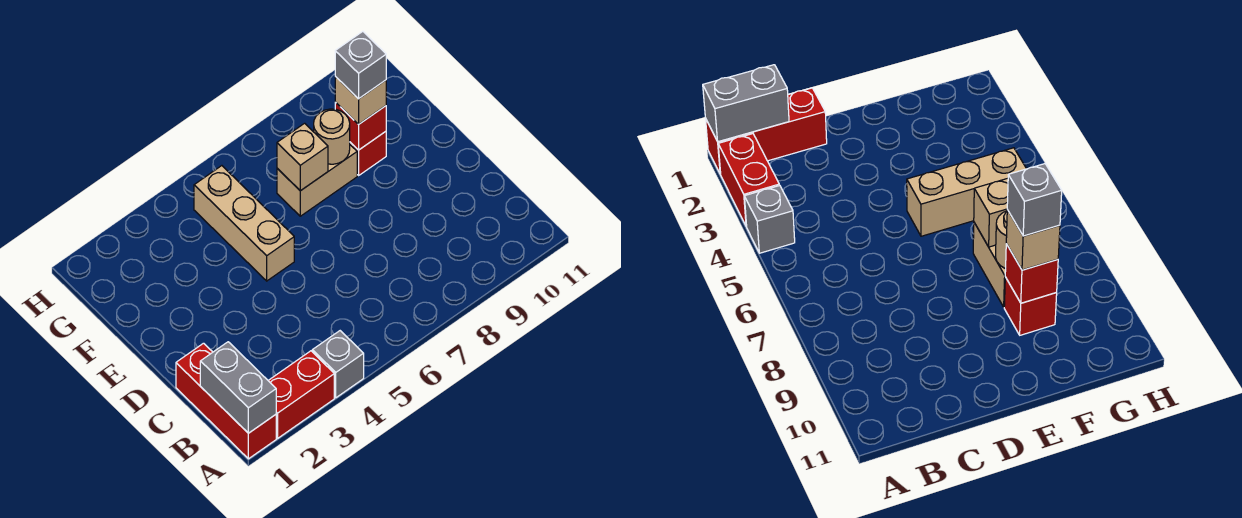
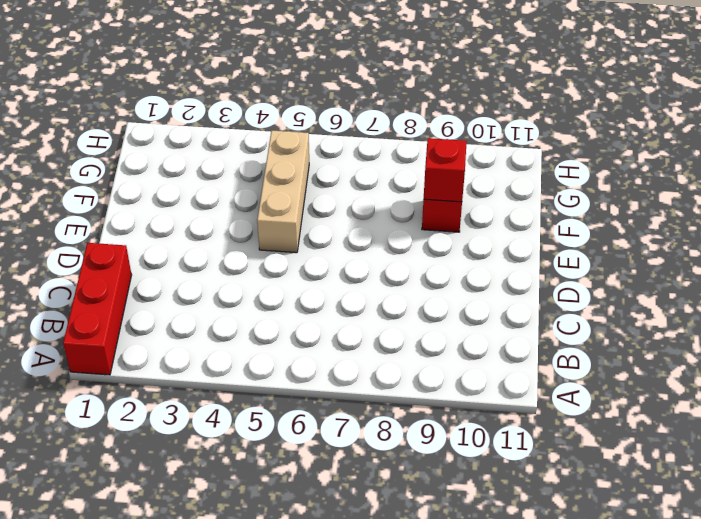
none -> red brick A2:A3 level 1
none -> grey brick A4 level 1
none -> tan brick F7:F8 level 1

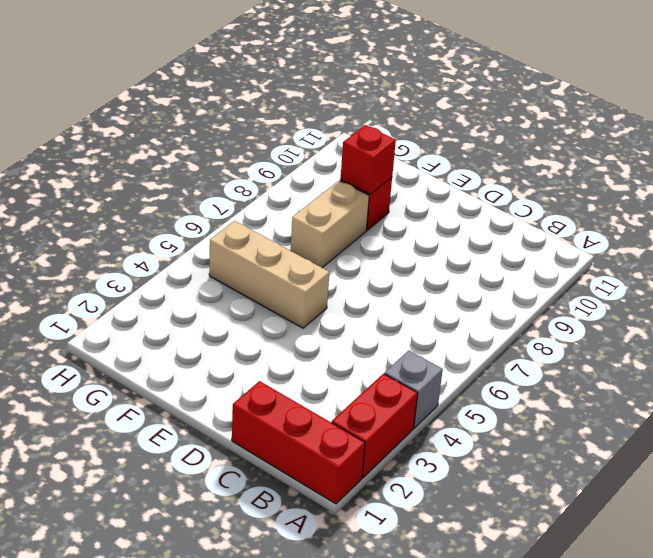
none -> grey brick A1:B1 level 2
none -> tan brick F7 level 2
none -> tan round brick F8 level 2

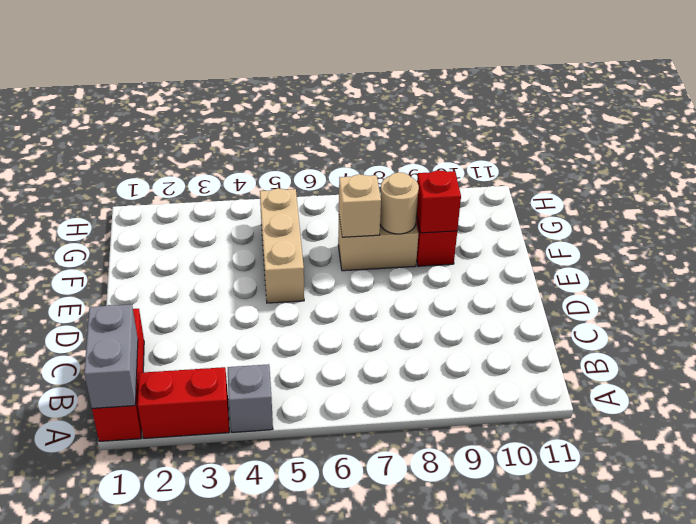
none -> tan brick F9 level 3
none -> grey brick F9 level 4

